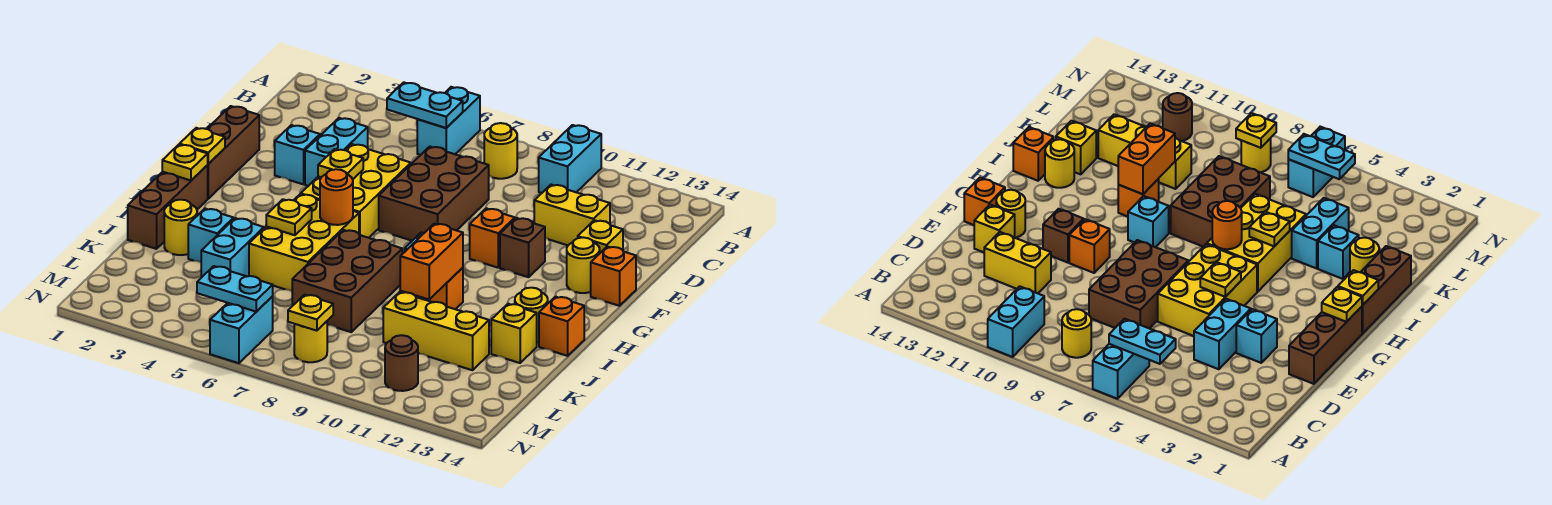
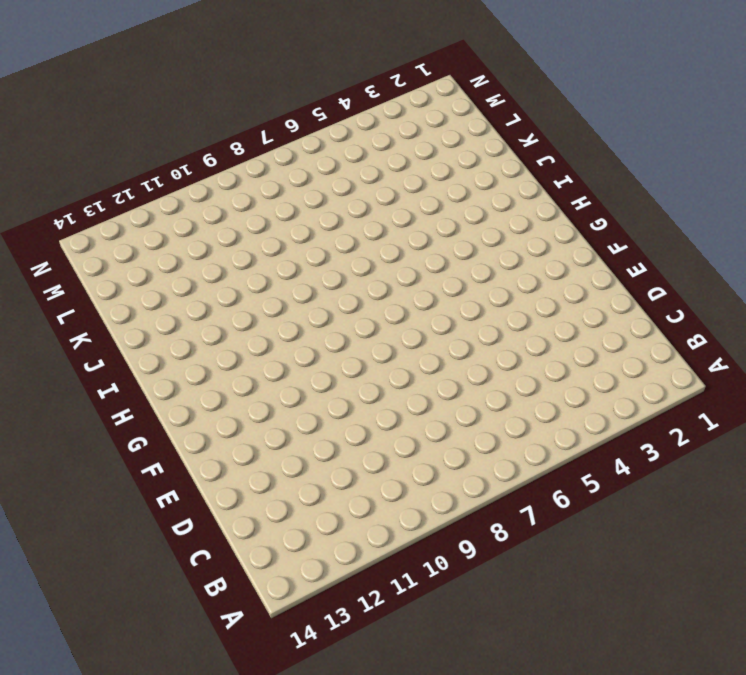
none -> cyan brick A6:B6 level 1
none -> cyan brick A10:B10 level 1
none -> yellow round brick B8 level 1
none -> cyan brick D4:E4 level 1

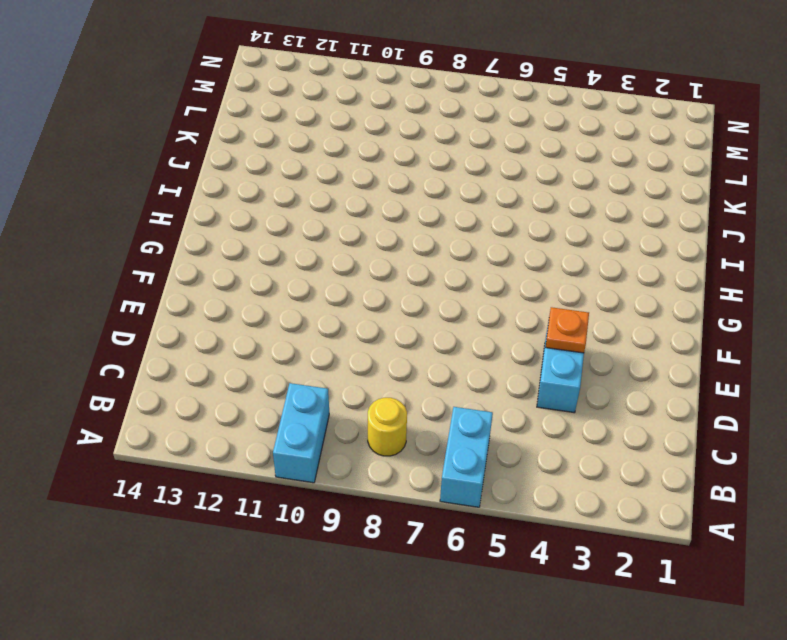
orange plate E4 level 2 -> none
none -> brown brick D7:F8 level 1
none -> yellow brick D11:D12 level 1
none -> brown brick E1:G1 level 1
none -> cyan brick E3 level 1

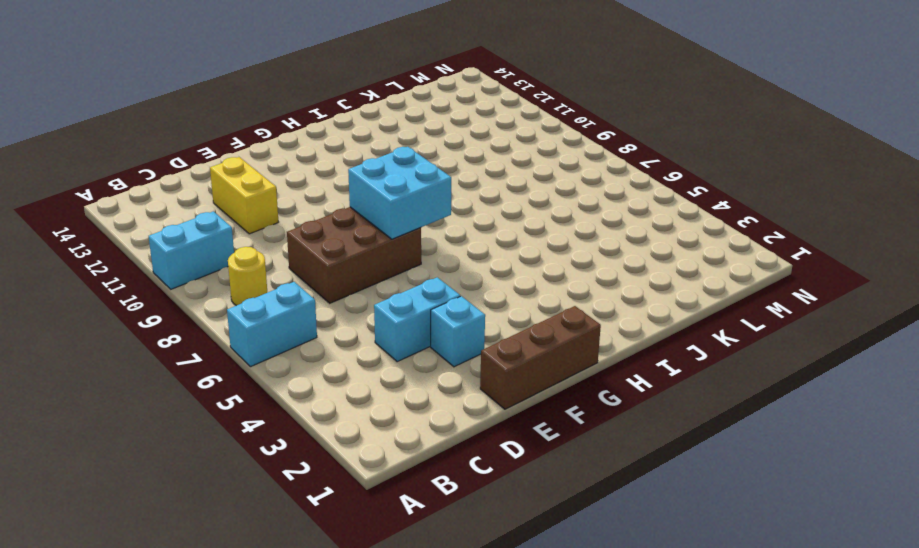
cyan brick F7:G8 level 2 -> none
none -> yellow brick E5:G6 level 1
none -> yellow brick E13 level 1
none -> orange brick F10 level 1
none -> brown brick F11 level 1

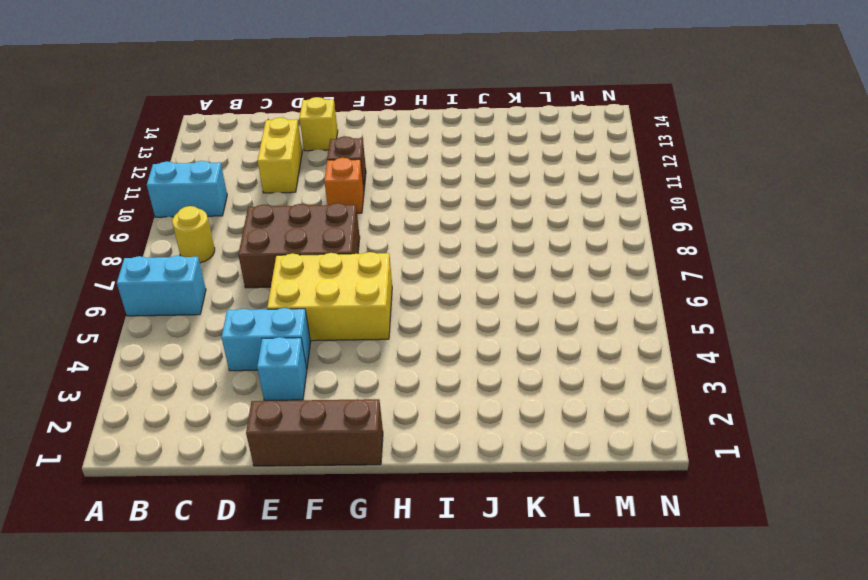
none -> yellow round brick F13 level 1
none -> orange brick F14 level 1
none -> brown brick H1:J1 level 1
none -> yellow brick H5:J6 level 1

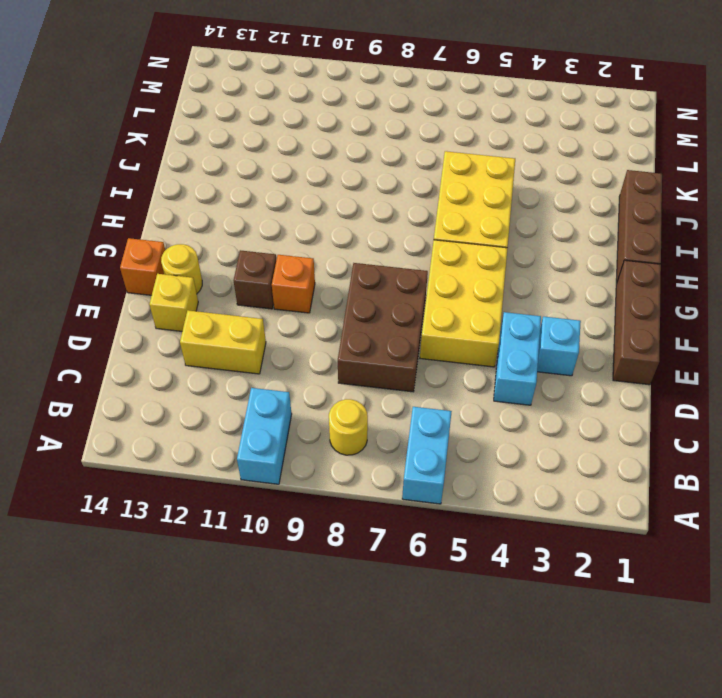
none -> cyan brick H9 level 1
none -> brown brick I7:K8 level 1
none -> orange brick I10 level 1
none -> yellow round brick I13 level 1

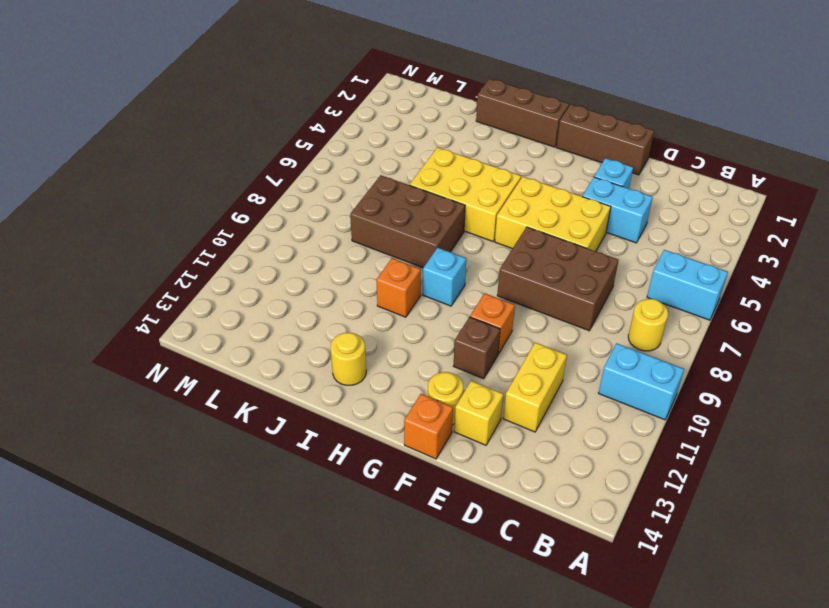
none -> orange brick I14 level 1
none -> yellow round brick J2 level 1
none -> cyan brick J3 level 1
none -> cyan brick J4:K4 level 1

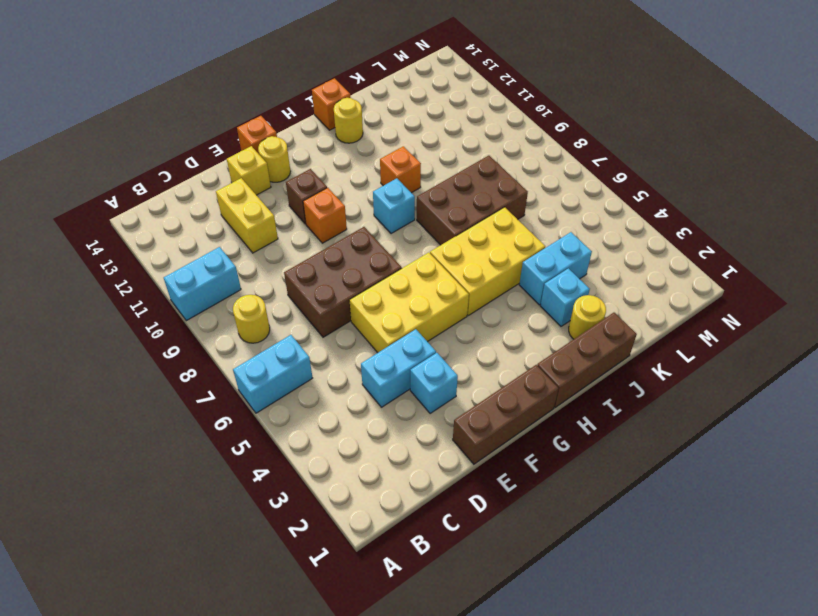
none -> yellow brick J13 level 1
none -> yellow brick K10:K12 level 1
none -> cyan brick M6:N6 level 1
none -> yellow round brick M8 level 1

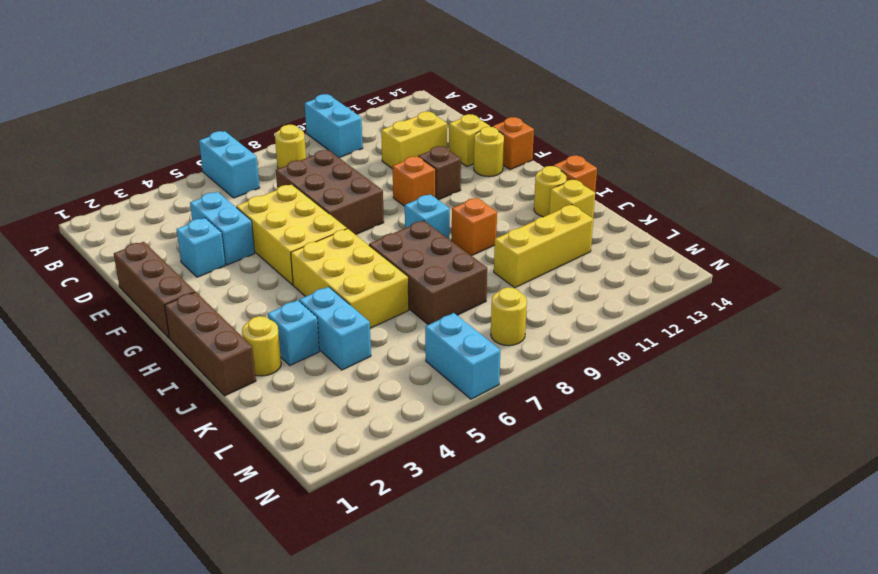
none -> brown round brick M11 level 1
none -> cyan plate B5:B6 level 2
none -> yellow plate F5 level 2
none -> yellow plate G1 level 2

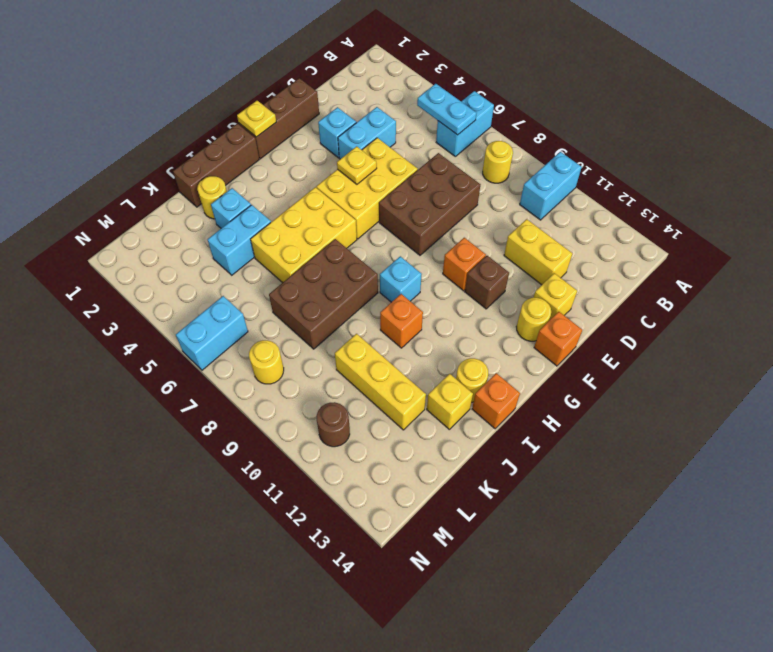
none -> yellow plate H1 level 2
none -> orange round brick H6 level 2
none -> yellow plate I5 level 2
none -> orange brick I10:J10 level 2

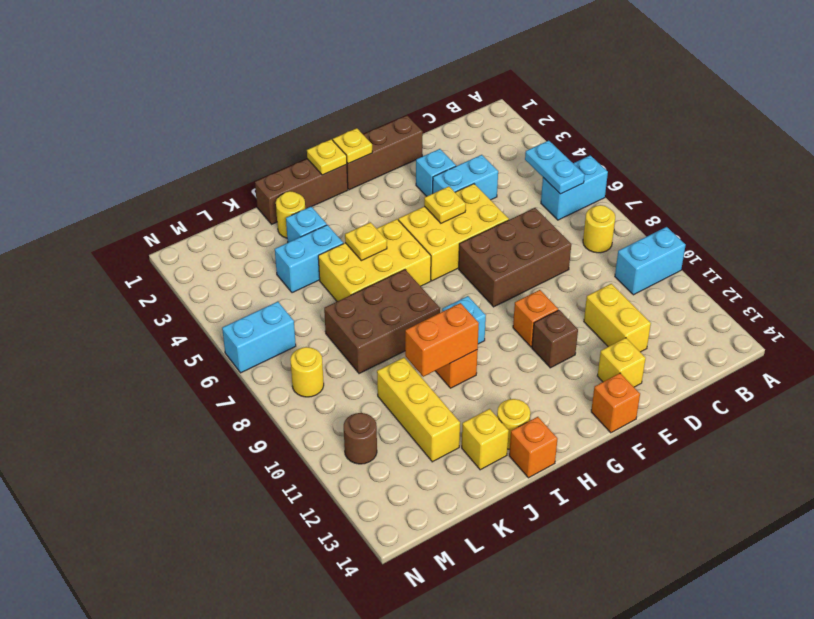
none -> yellow round brick F13 level 1
none -> orange round brick H6 level 2
none -> cyan plate M5:M6 level 2
none -> yellow plate M8 level 2

